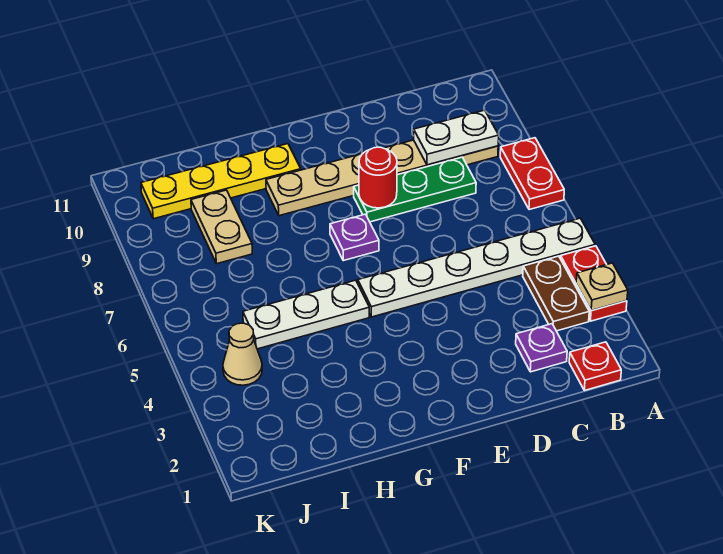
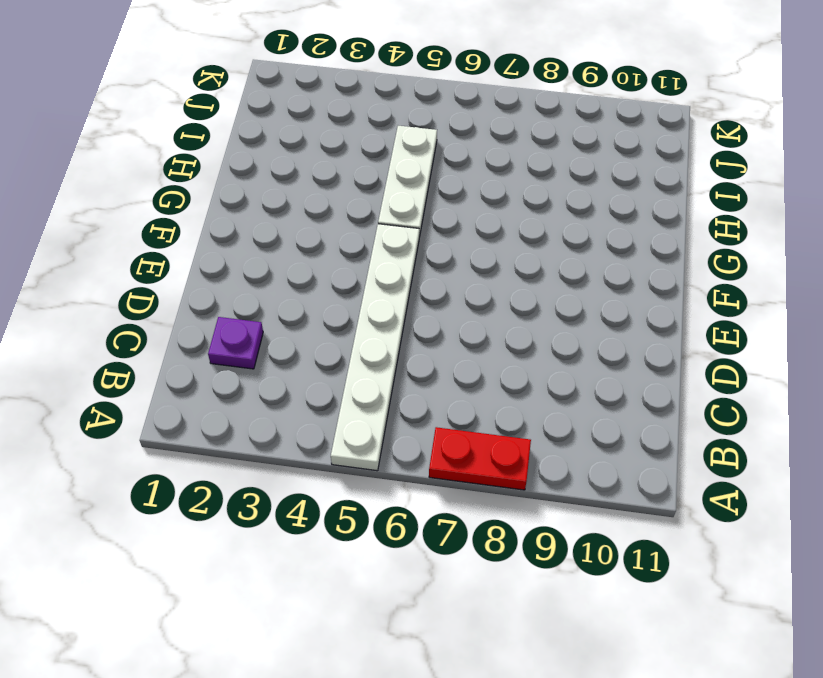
none -> red plate A3:A4 level 1
none -> red plate B1 level 1
none -> brown plate B3:B4 level 1

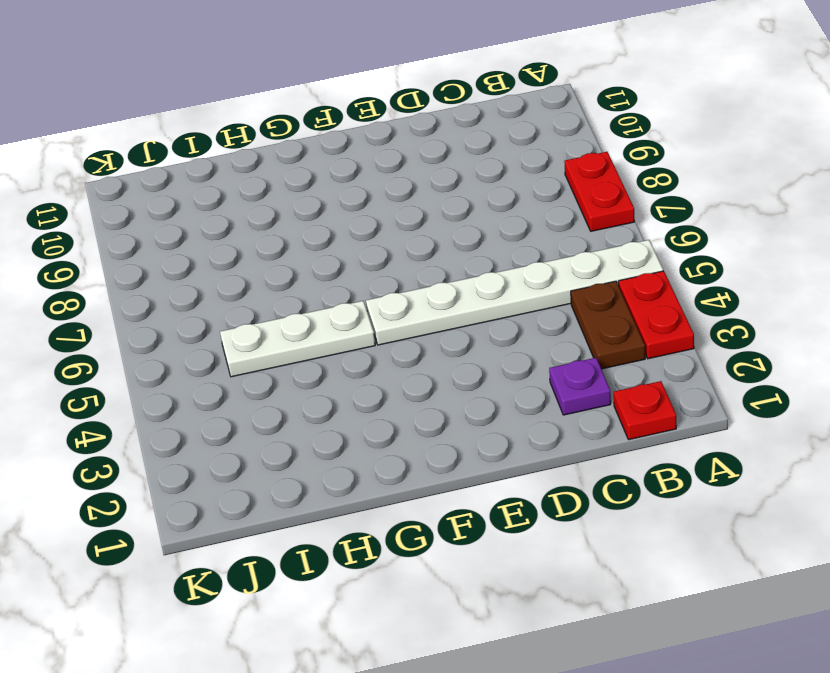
none -> tan plate B9:G9 level 1
none -> green plate C8:E8 level 1
none -> purple plate F7 level 1

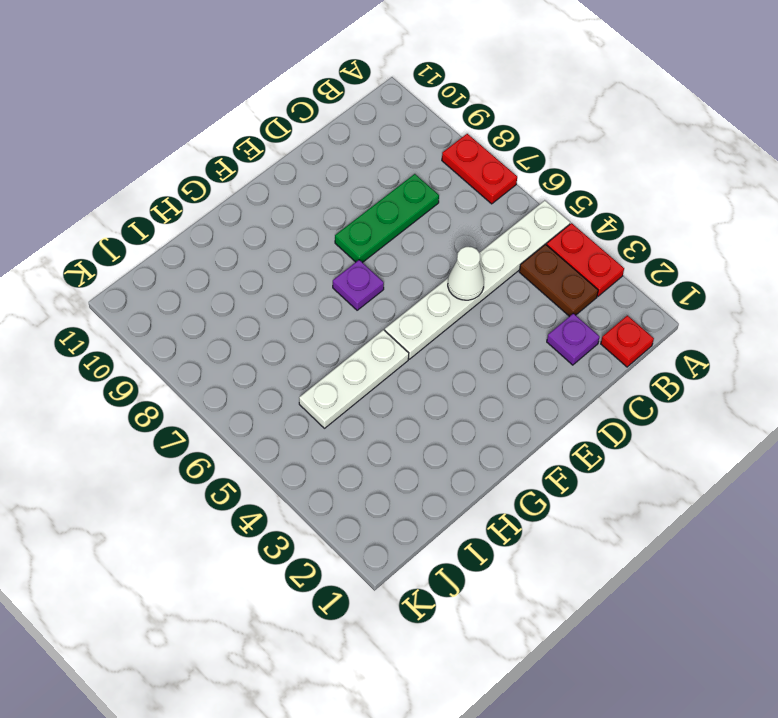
white cone D5 level 2 -> none
none -> tan plate B9:G9 level 1
none -> yellow plate G10:J10 level 1
none -> tan plate I8:I9 level 1

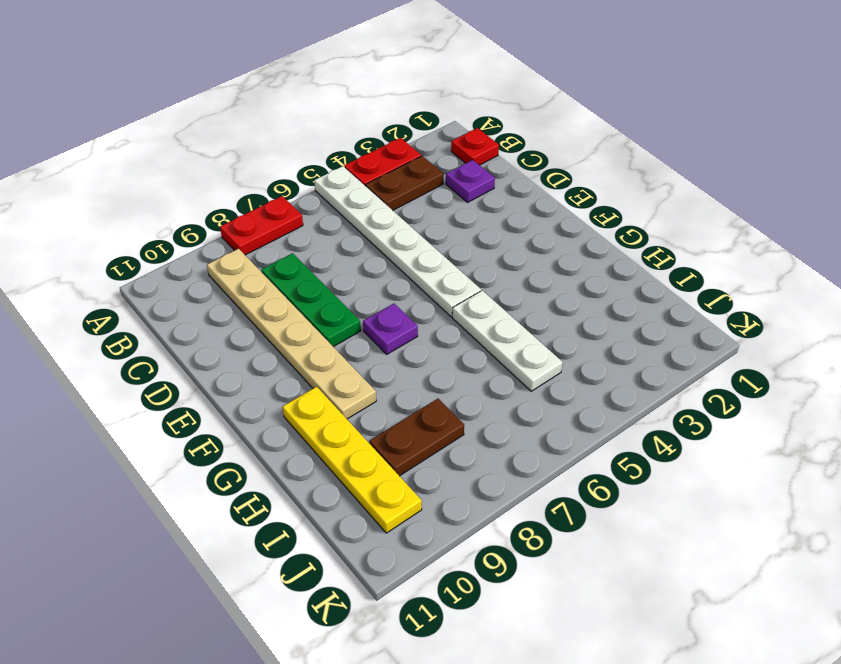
brown plate I8:I9 level 1 -> tan plate I8:I9 level 1
none -> tan cone J4 level 1
none -> tan plate A3 level 2
none -> white plate B9:C9 level 2

